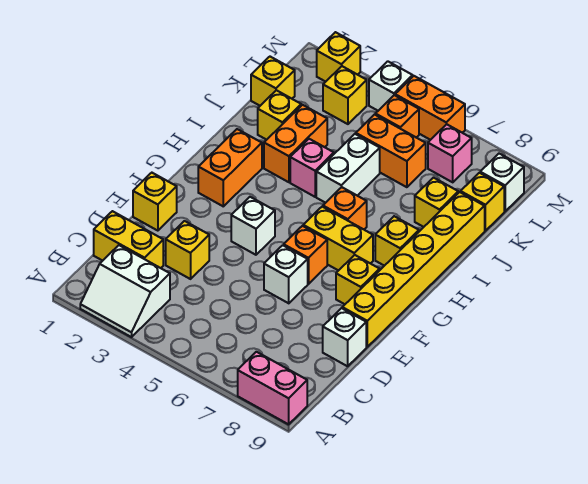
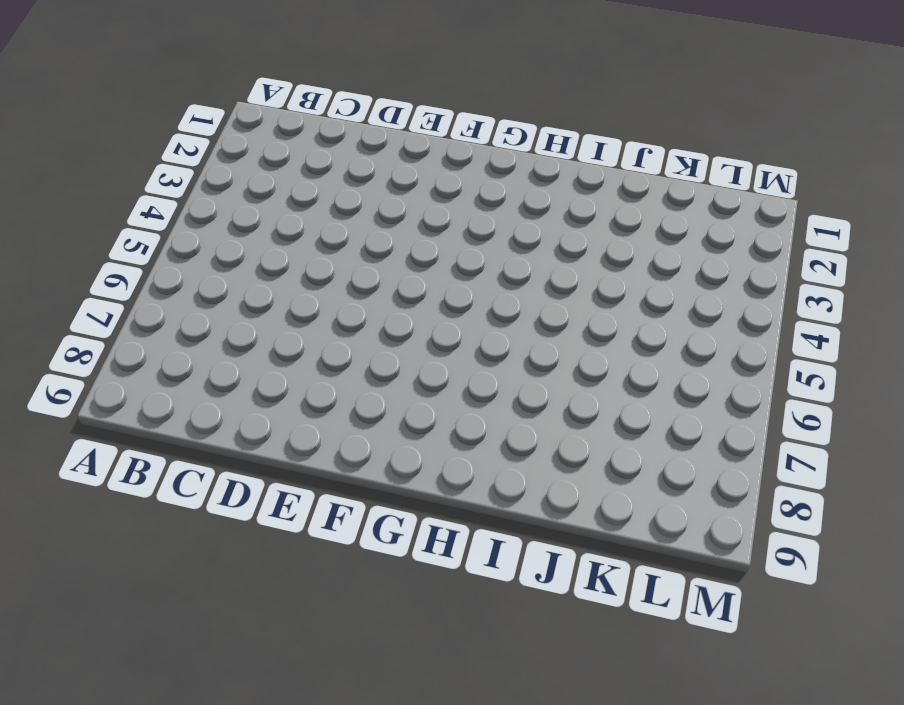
none -> white slope A2:B3 level 1 top B
none -> pink brick A8:A9 level 1
none -> yellow brick C1:C2 level 1
none -> yellow brick D3 level 1

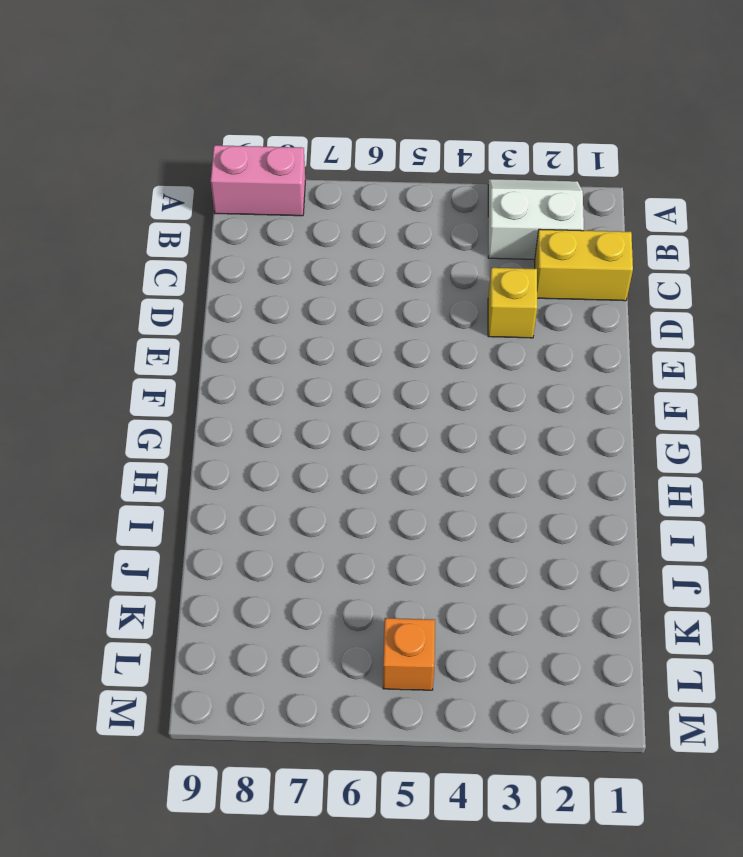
none -> white brick D9 level 1
none -> yellow brick E1 level 1
none -> white brick E6 level 1
none -> yellow brick E9:J9 level 1

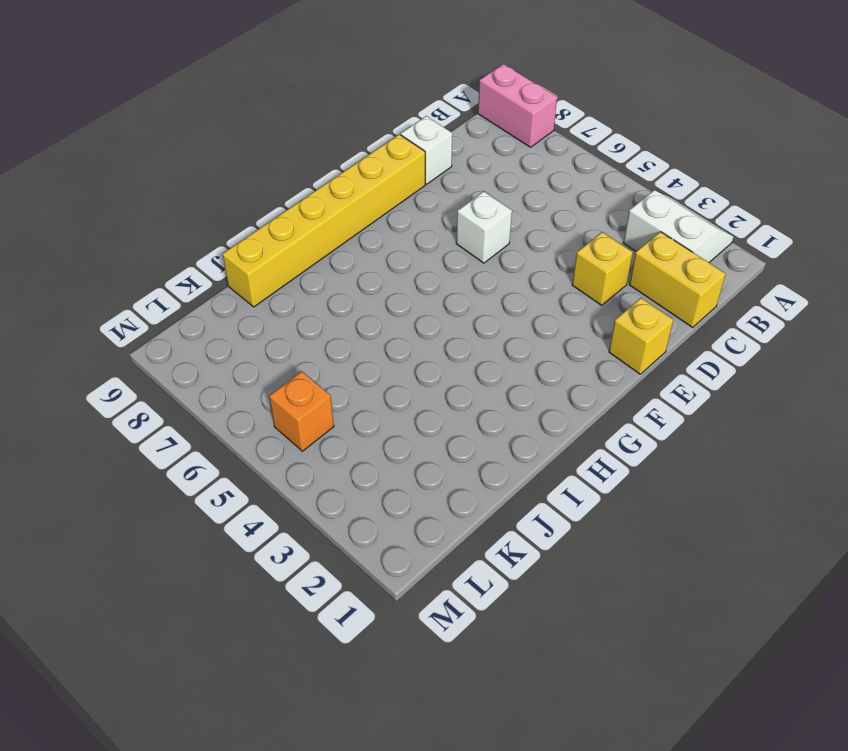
none -> white brick F4 level 1
none -> orange brick F6 level 1
none -> yellow brick F8 level 1
none -> orange brick G2:H2 level 1

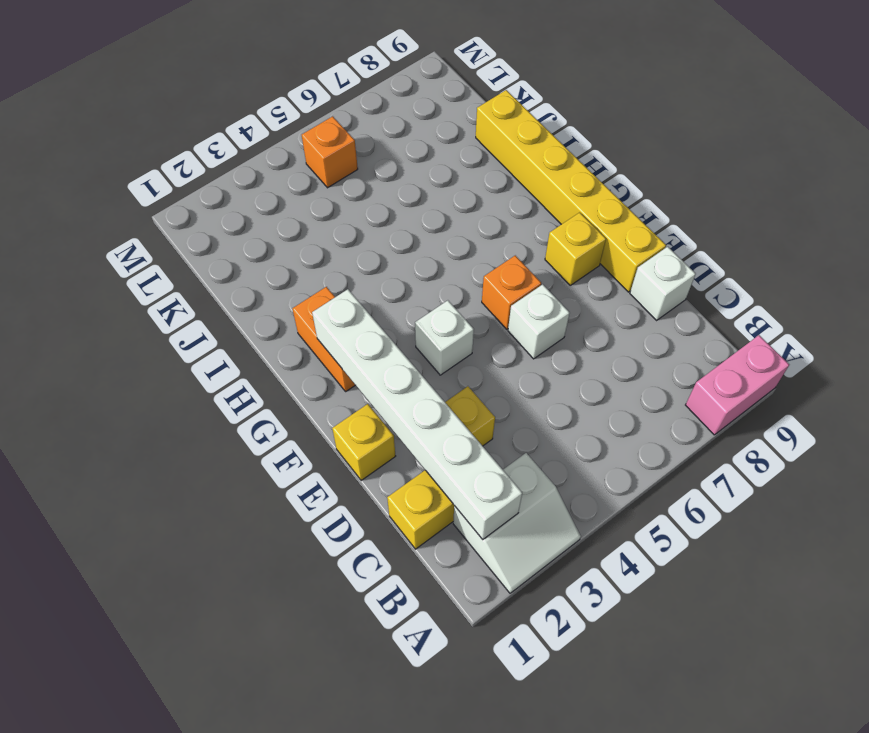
white brick B2:G2 level 2 -> none
none -> yellow brick G6:G7 level 1
none -> orange brick H6 level 1
none -> yellow brick H8 level 1
none -> orange brick I3:J3 level 1

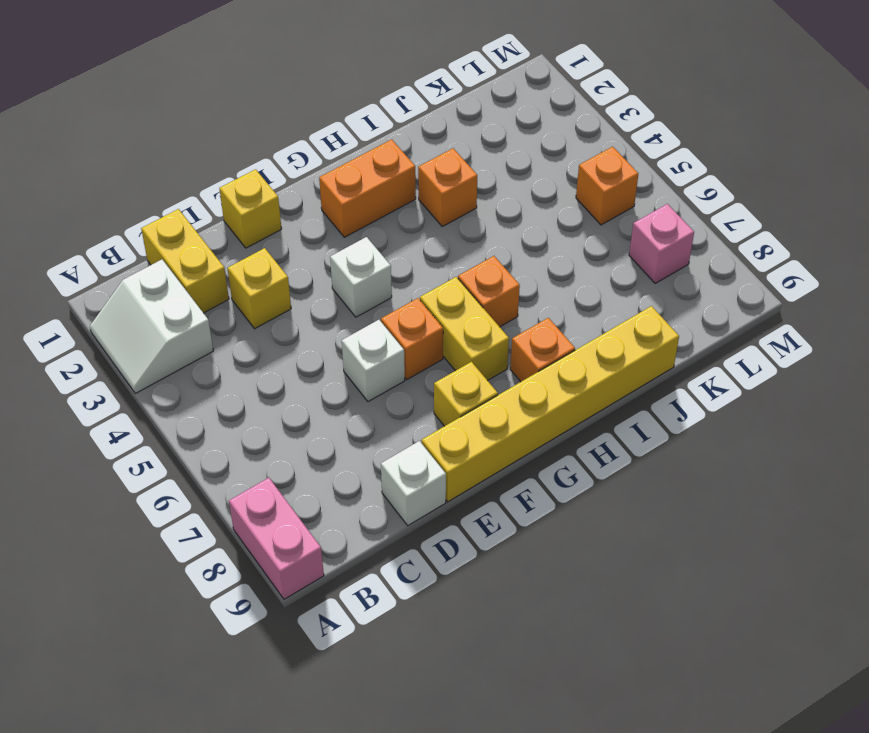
orange brick H8 level 1 -> yellow brick H8 level 1
orange brick I3 level 1 -> orange brick I3:J3 level 1
none -> pink brick I4 level 1
none -> white brick I5:J5 level 1
none -> yellow brick J2 level 1
none -> yellow brick J8 level 1

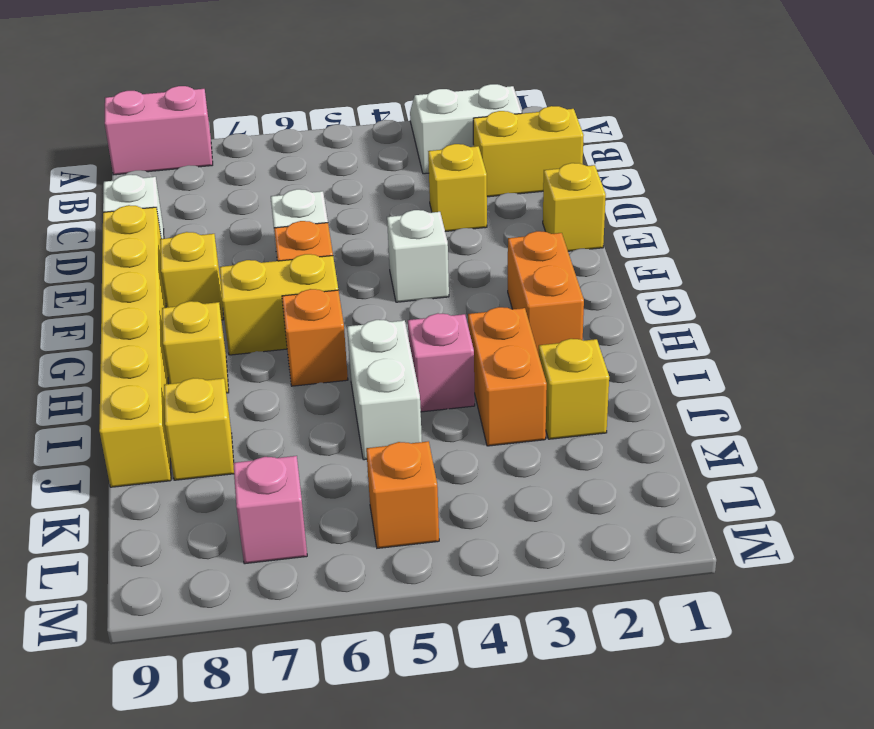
none -> yellow brick K1 level 1
none -> orange brick K5:K6 level 1
none -> yellow brick K9 level 1
none -> yellow brick L3 level 1

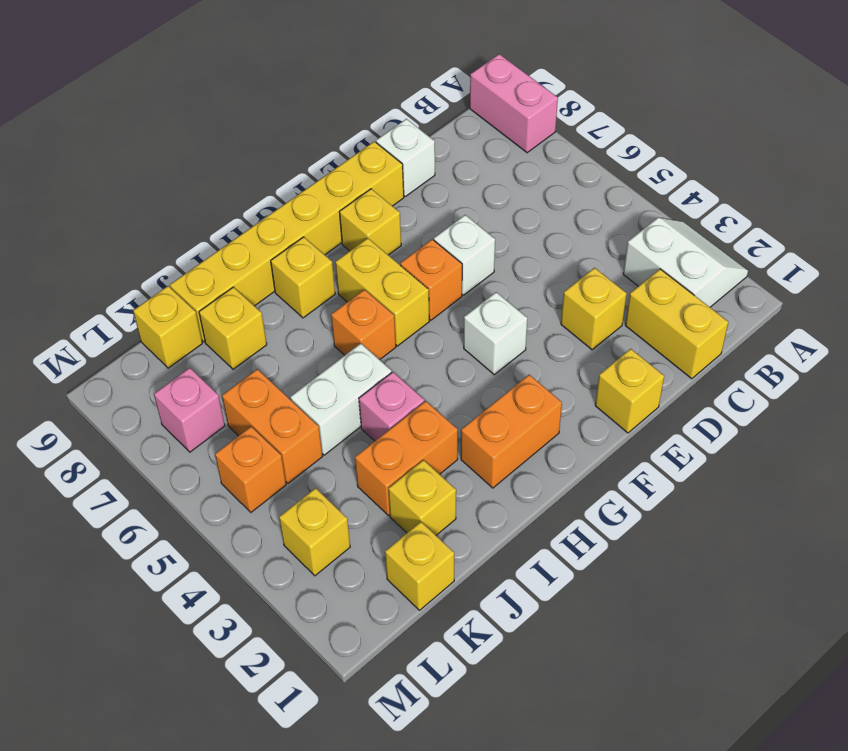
none -> white brick L9 level 1
none -> yellow brick M2 level 1
none -> white brick M4 level 1
none -> orange brick M5:M6 level 1

